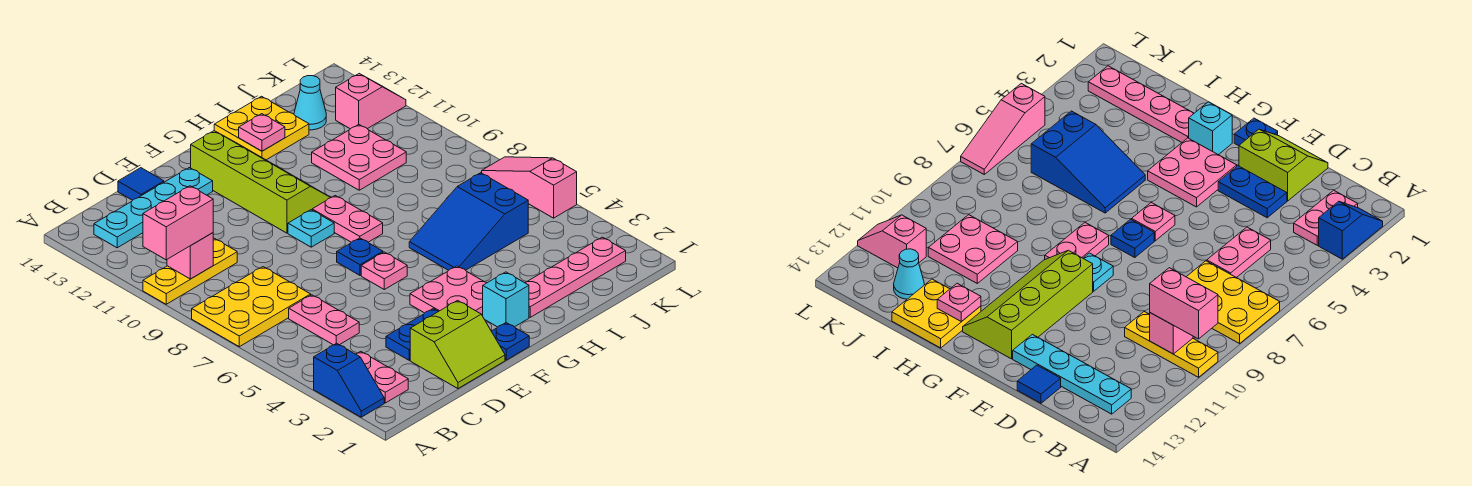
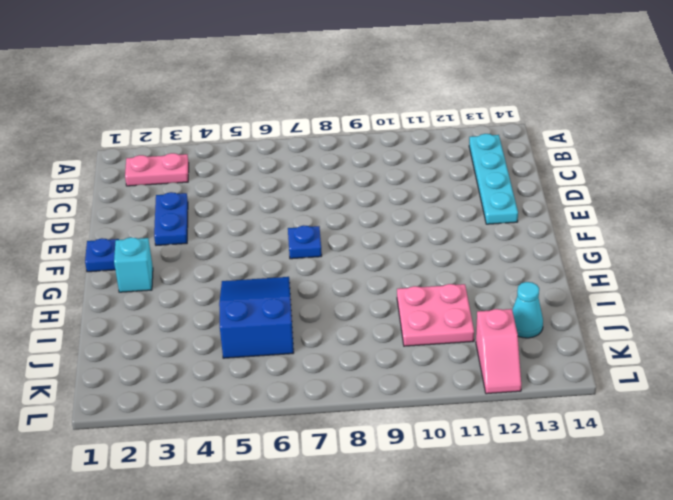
none -> blue slope A2:A3 level 1 top 3
none -> yellow plate A7:C8 level 1
none -> yellow plate A10:C10 level 1

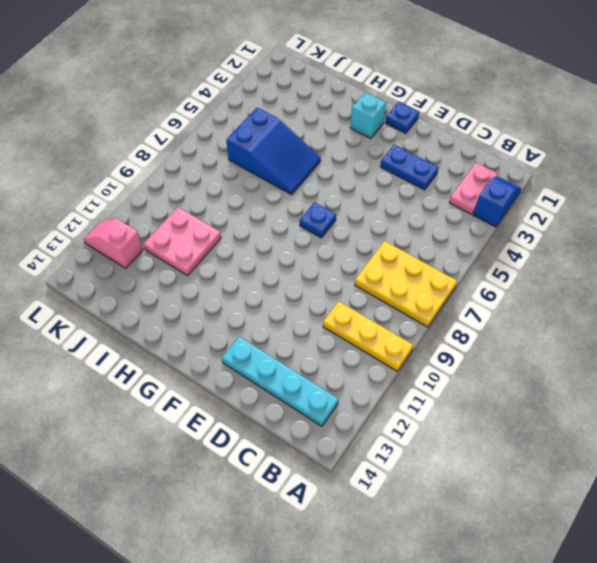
none -> pink plate C5:C6 level 1
none -> lime slope D1:E2 level 1 top 2
none -> blue tile D14 level 1

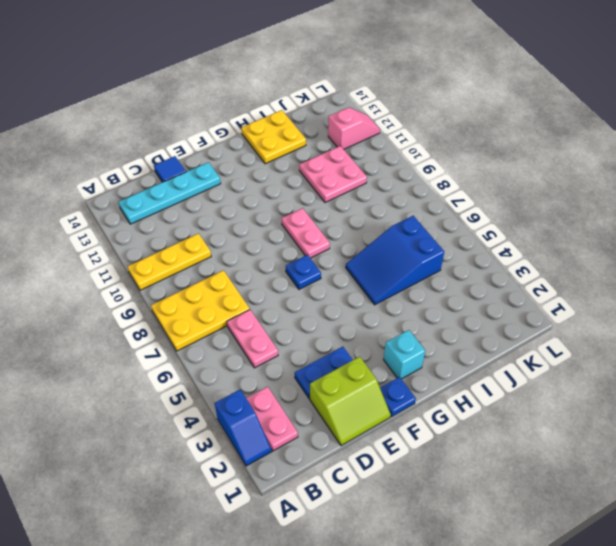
none -> pink plate F3:G4 level 1
none -> pink plate F6 level 1
none -> cyan plate F9 level 1

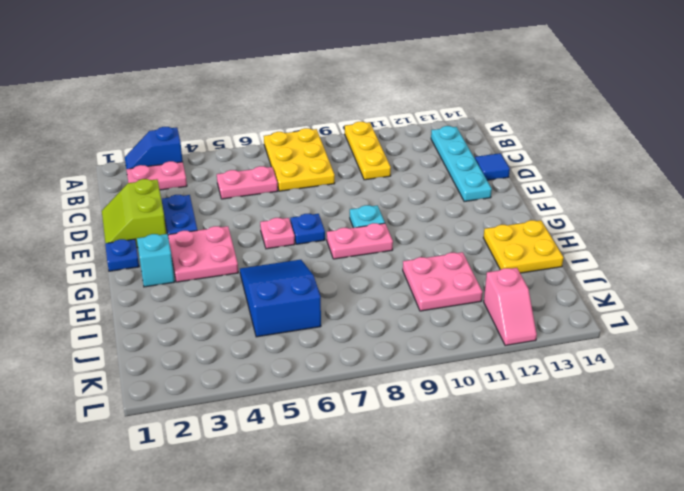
none -> lime slope F10:G13 level 1 top F
none -> pink plate H2:K2 level 1
none -> cyan cone J13 level 1

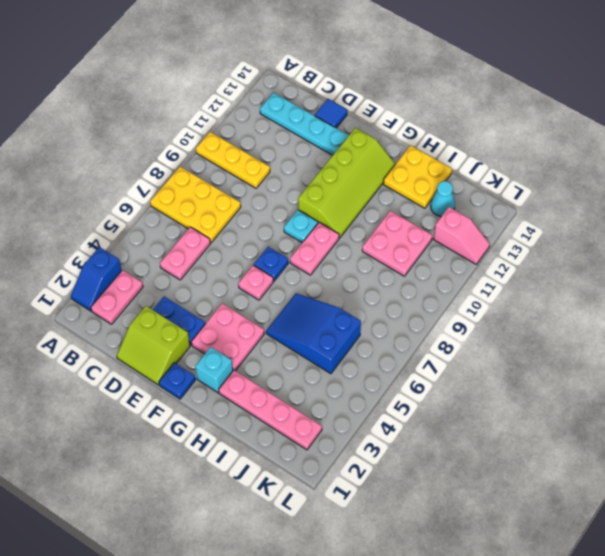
none -> pink slope L5:L7 level 1 top 5
none -> pink brick B10 level 2
none -> pink plate H13 level 2

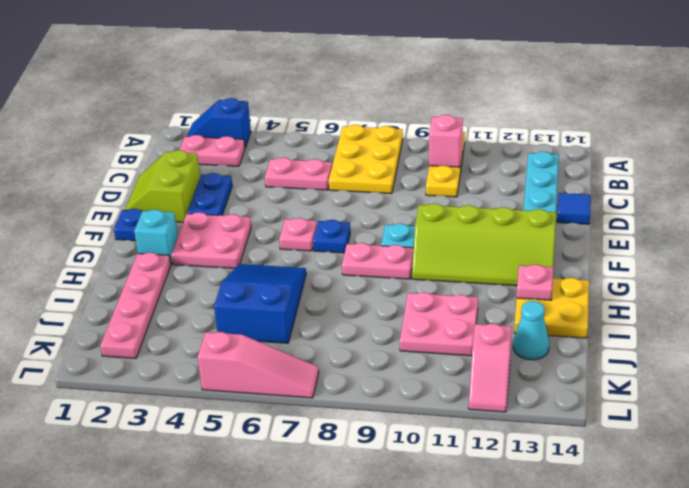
none -> pink brick A10:B10 level 3

